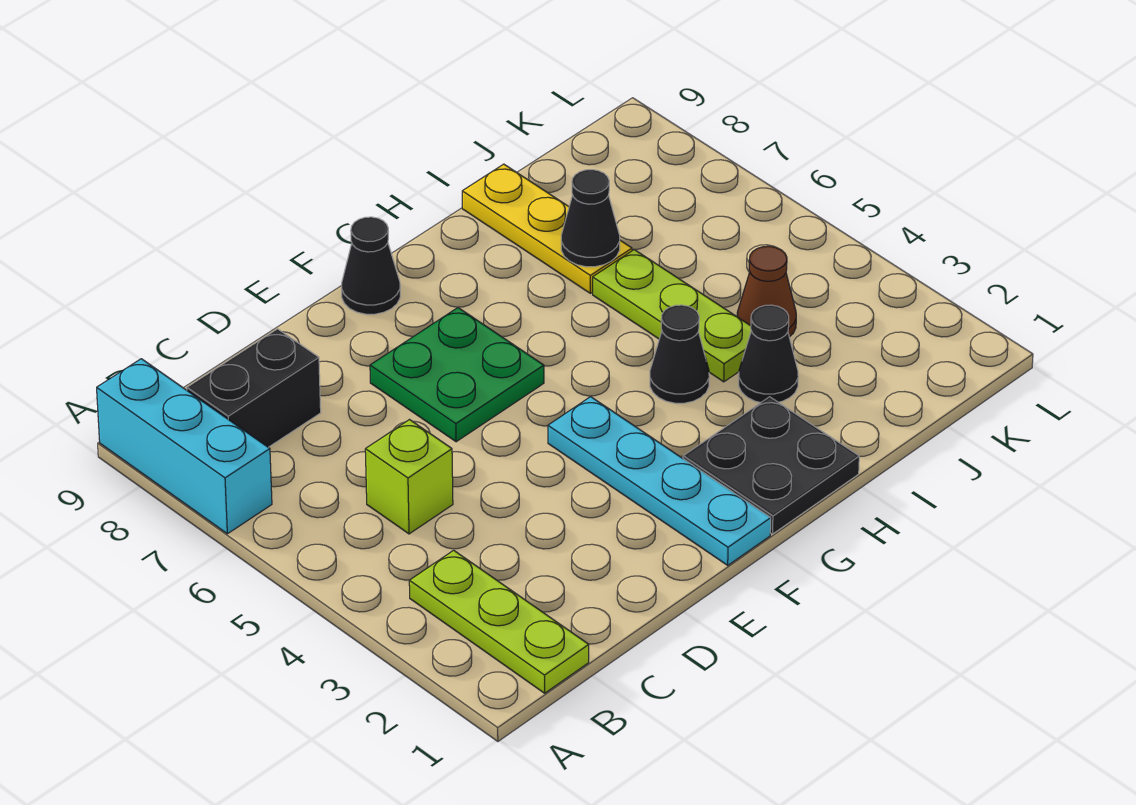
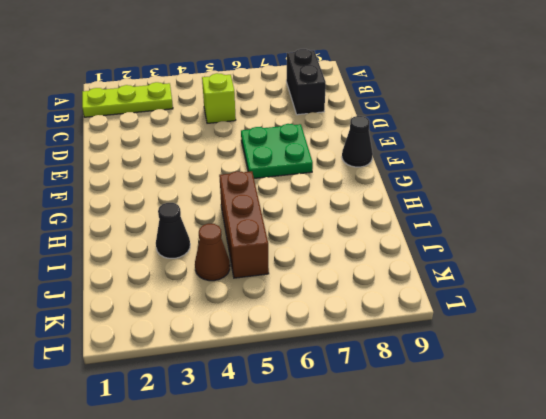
brown brick H5:J5 level 1 -> lime plate I4:I6 level 1
none -> cyan brick A7:A9 level 1
none -> cyan plate F1:F4 level 1
none -> black plate G1:H2 level 1

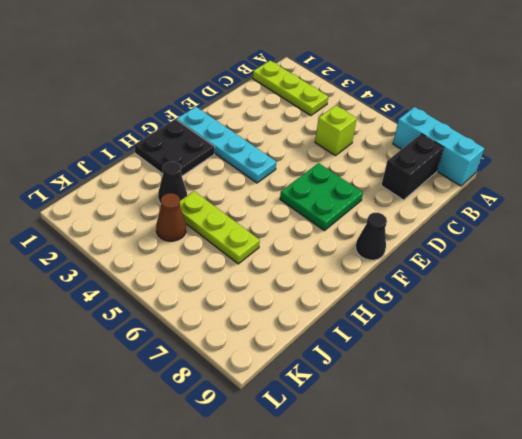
none -> black cone H4 level 1
none -> yellow plate I7:I9 level 1
none -> black cone I7 level 2

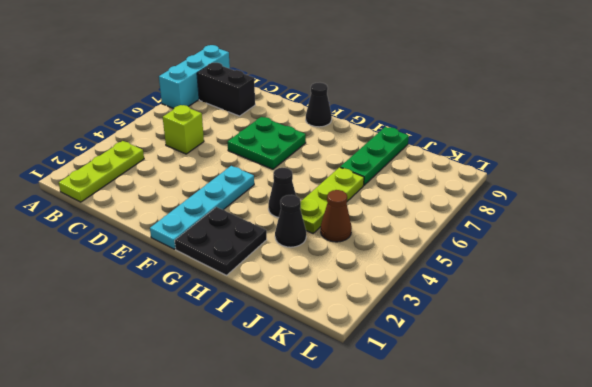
green plate I7:I9 level 1 -> yellow plate I7:I9 level 1
none -> black cone I7 level 2

